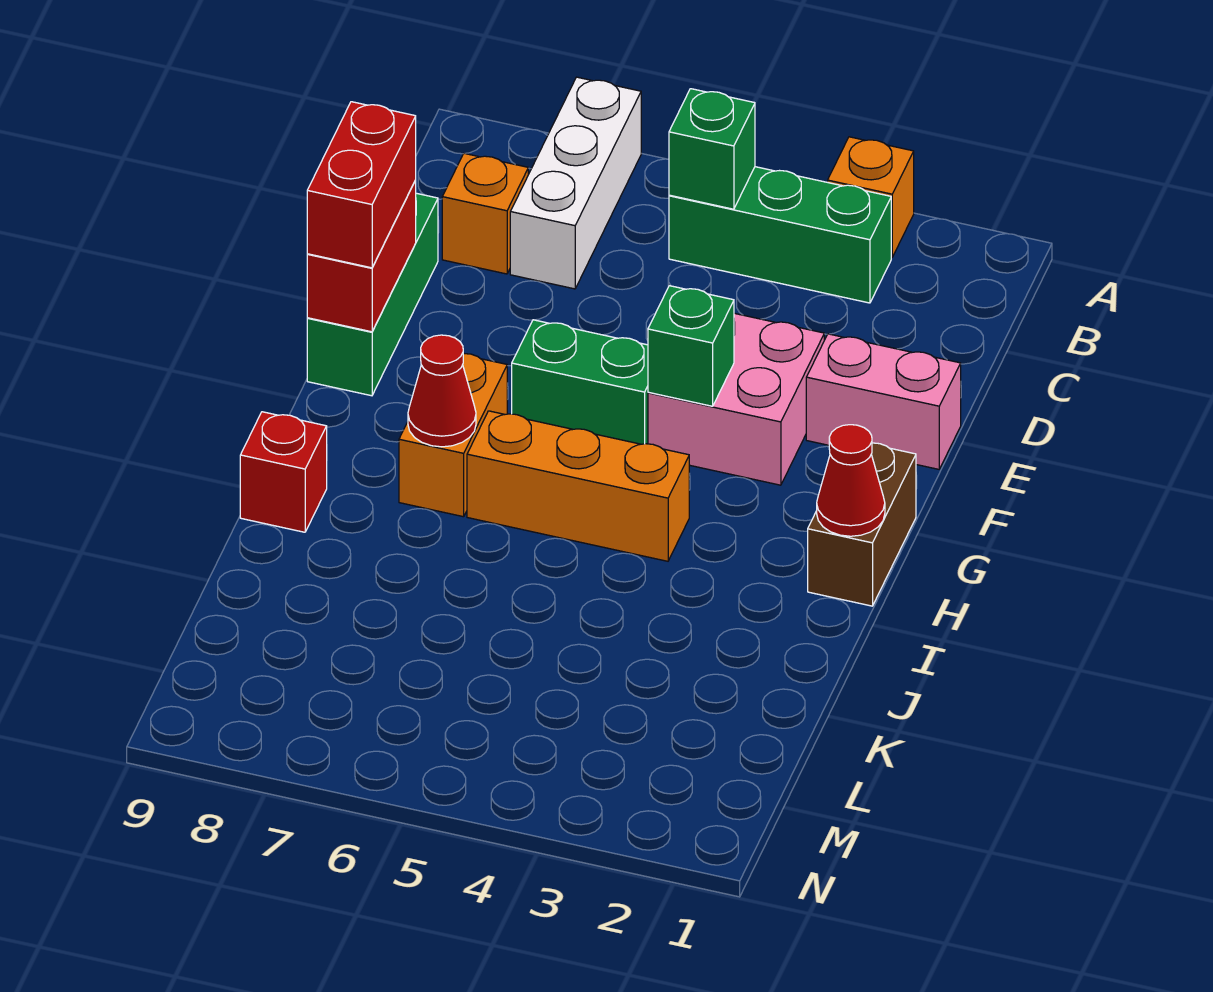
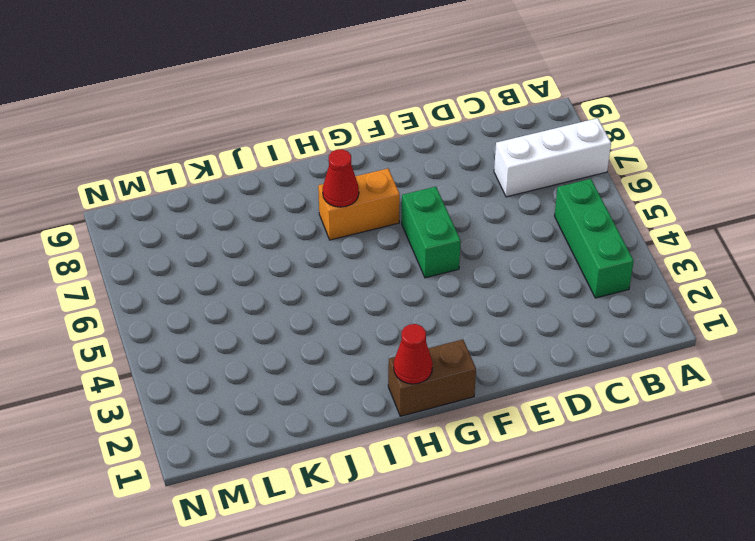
none -> orange brick A3 level 1
none -> orange brick C8 level 1
none -> green brick D9:F9 level 1

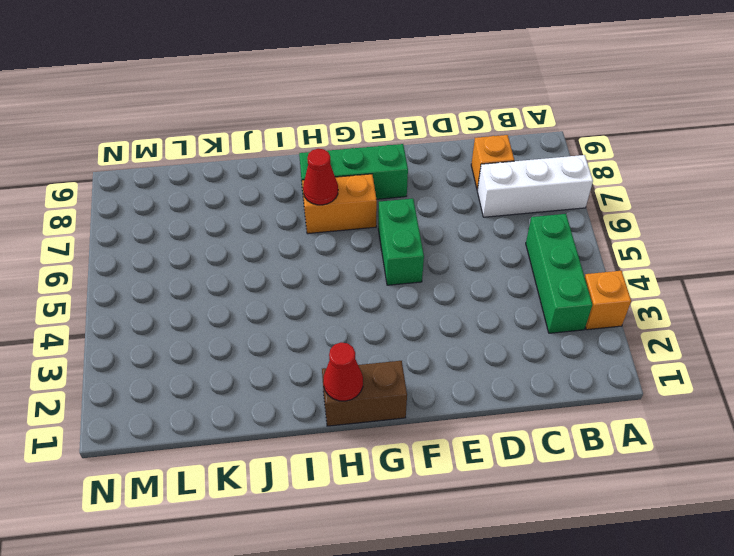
green brick F8:H8 level 1 -> green brick D9:F9 level 1
none -> pink brick E1:E2 level 1
none -> pink brick E3:F4 level 1
none -> orange brick H4:H6 level 1

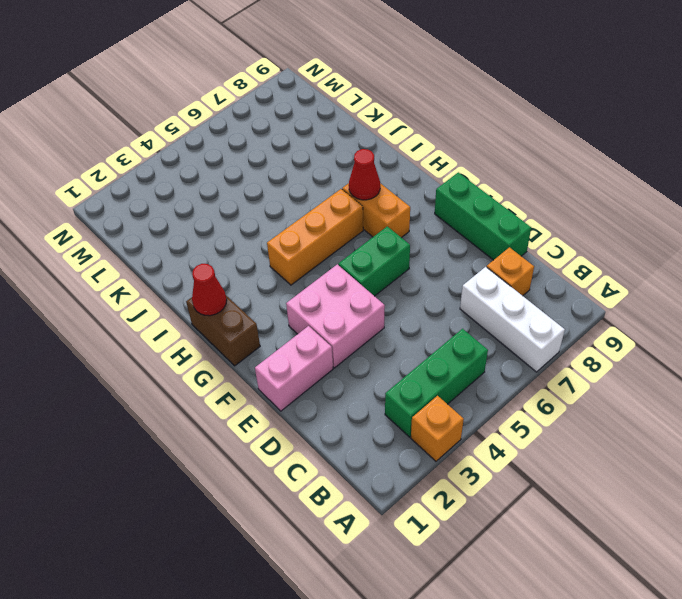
none -> red brick I9 level 1
none -> green brick B5 level 2
none -> red brick E9:F9 level 2

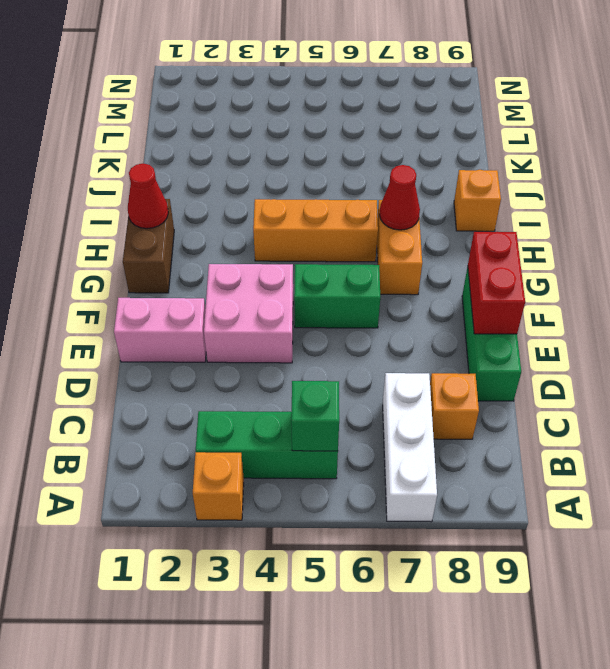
orange brick I9 level 1 -> red brick I9 level 1
none -> green brick F4 level 2
none -> red brick E9:F9 level 3

